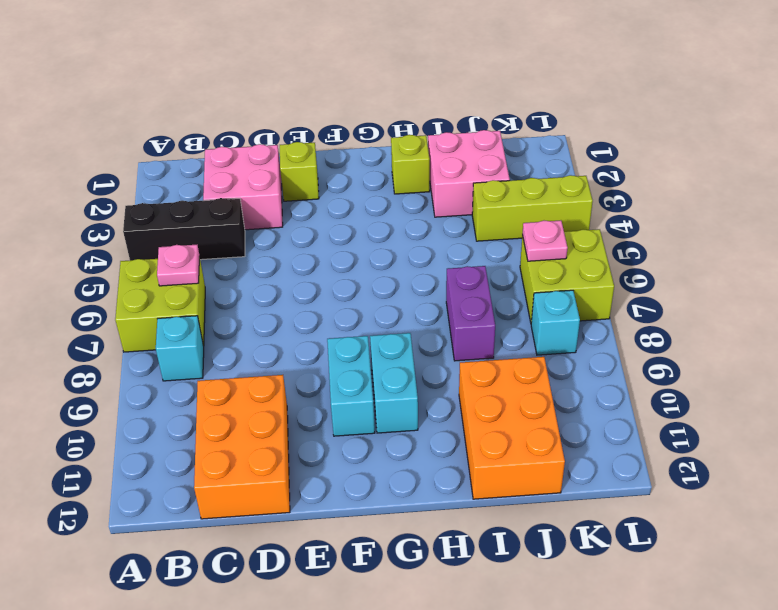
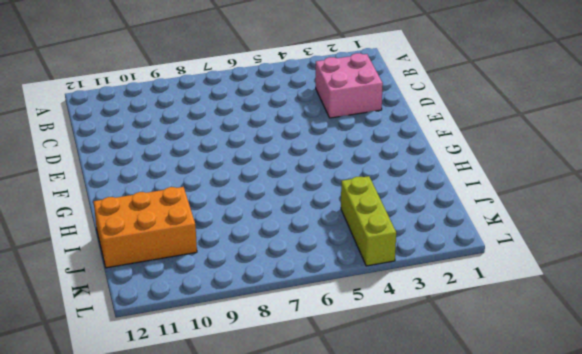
none -> black brick A4:C4 level 1
none -> lime brick A6:B7 level 1
none -> cyan brick B8 level 1

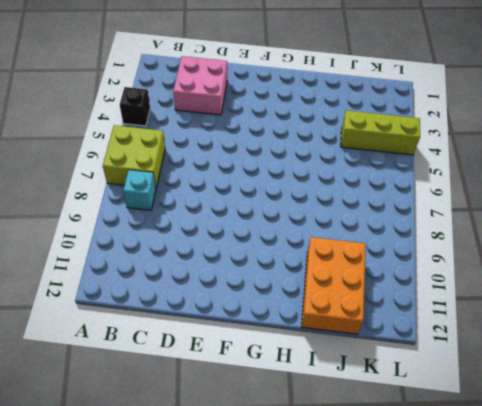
black brick A4 level 1 -> black brick A4:C4 level 1
none -> orange brick C10:D12 level 1
none -> lime brick E2 level 1
none -> cyan brick F9:F10 level 1

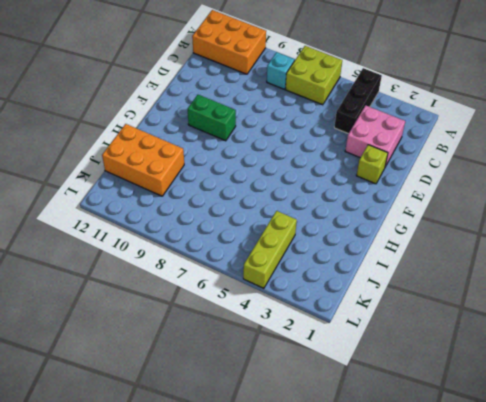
orange brick A10:B12 level 1 -> orange brick C10:D12 level 1
green brick F9:F10 level 1 -> cyan brick F9:F10 level 1
none -> cyan brick G9:G10 level 1
none -> lime brick H2 level 1
none -> pink brick I2:J3 level 1

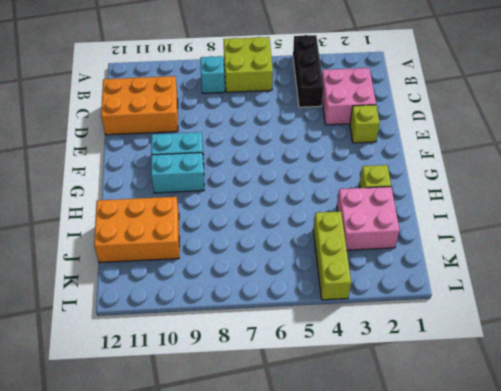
none -> purple brick I7:I8 level 1
none -> lime brick K6:L7 level 1
none -> cyan brick K8 level 1

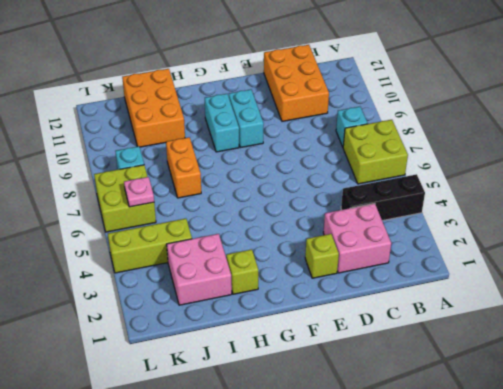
orange brick I7:I8 level 1 -> purple brick I7:I8 level 1
none -> pink plate B6 level 2

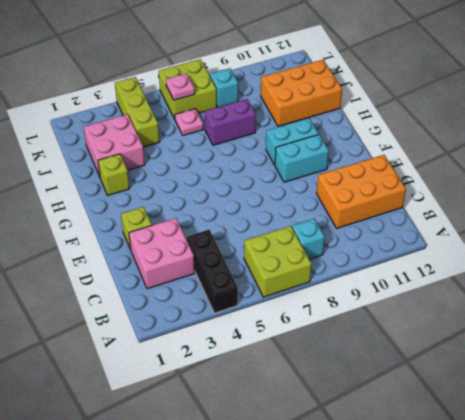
pink plate J6 level 1 -> pink plate B6 level 2

